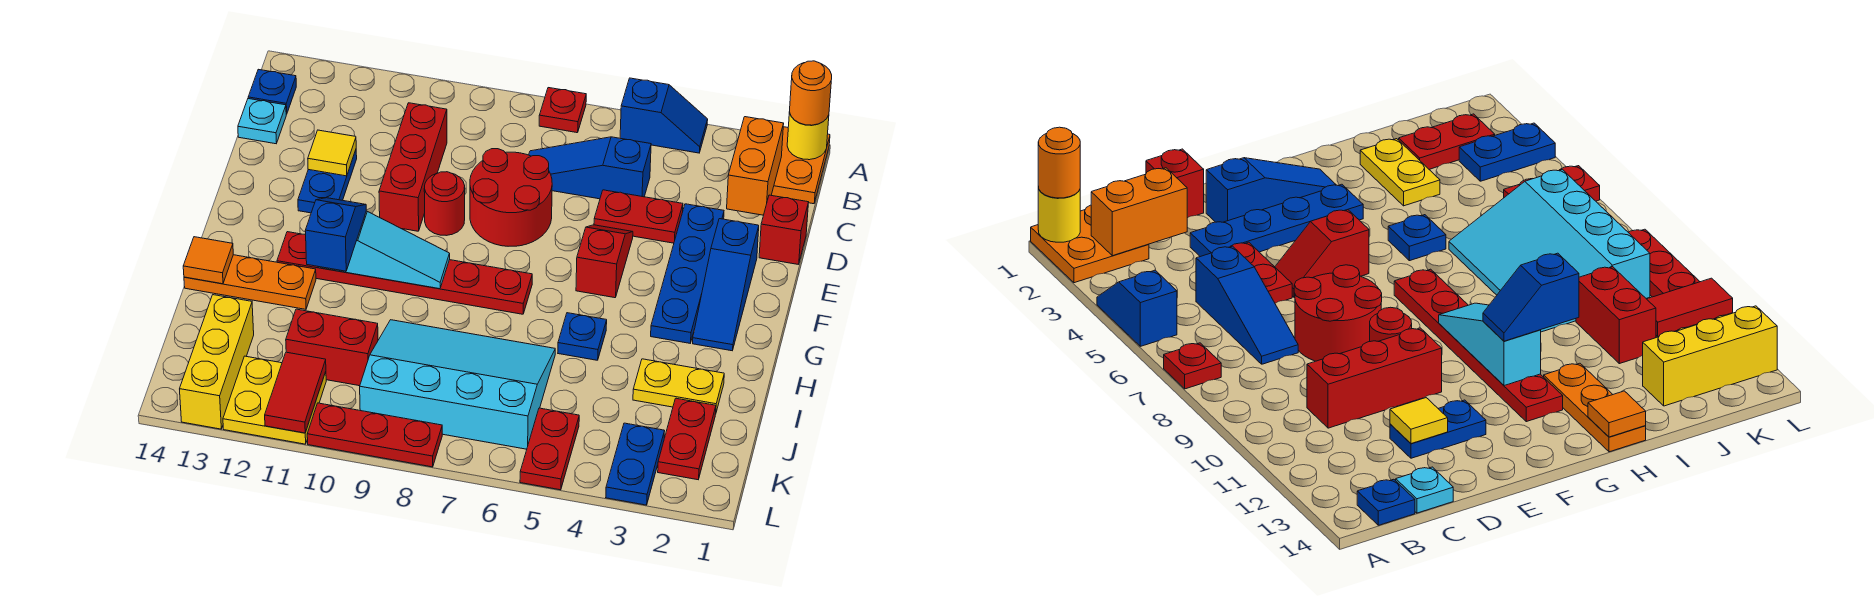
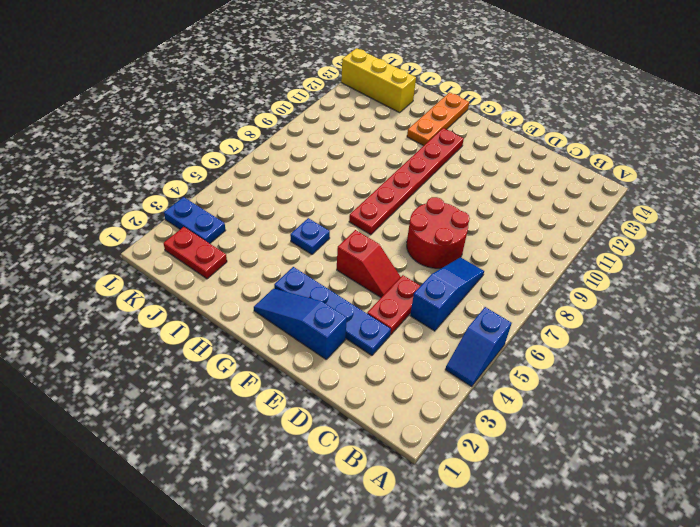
none -> orange plate A1:B2 level 1
none -> red plate A7 level 1
none -> blue plate B14 level 1
none -> red brick C10:E10 level 1

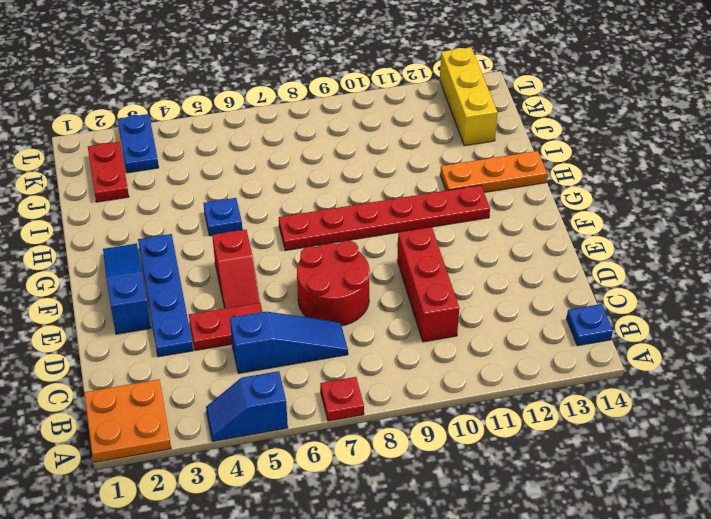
none -> cyan plate C14 level 1
none -> red brick D1 level 1
none -> blue plate D12:E12 level 1
none -> red round brick E9 level 1

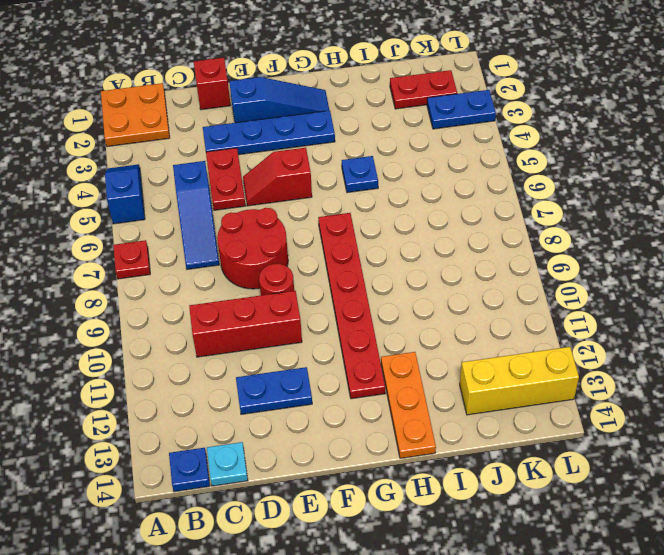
none -> yellow plate I2:I3 level 1
none -> cyan slope I6:K9 level 1 top K
none -> red brick J10:J11 level 1
none -> red plate K5:L5 level 1

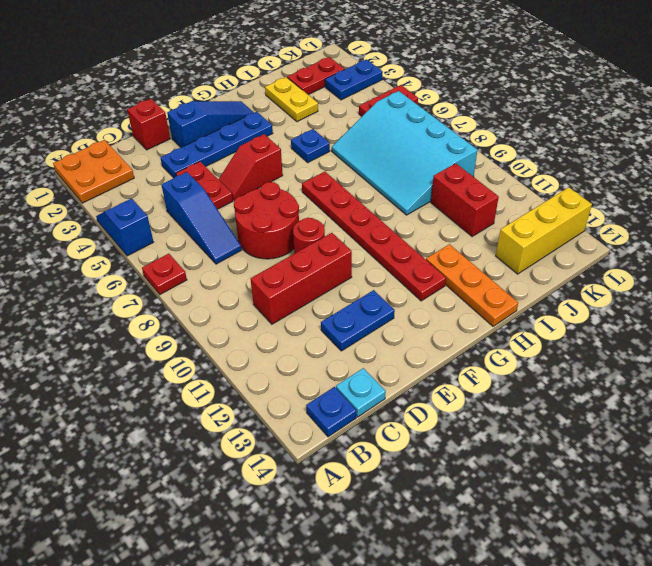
none -> yellow plate K11:L12 level 1
none -> red plate L8:L10 level 1
none -> yellow round brick A1 level 2
none -> orange brick B2:C2 level 2

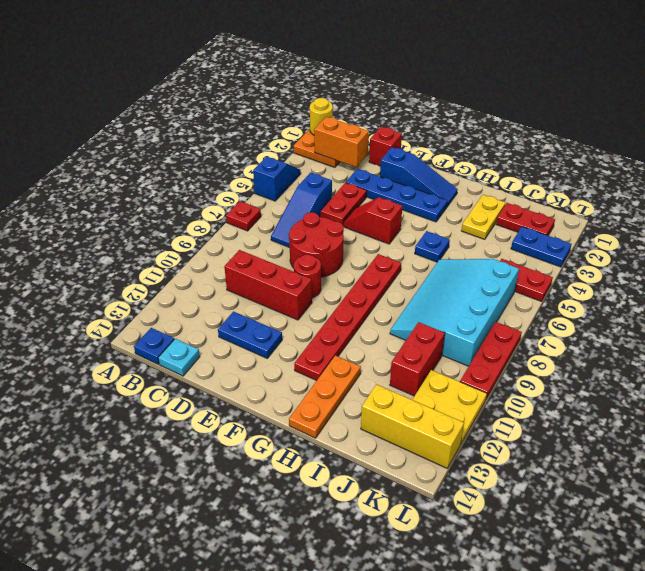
none -> yellow tile D12 level 2
none -> cyan slope G9:G11 level 2 top 11
none -> orange tile H14 level 2
none -> red tile K11:L11 level 2

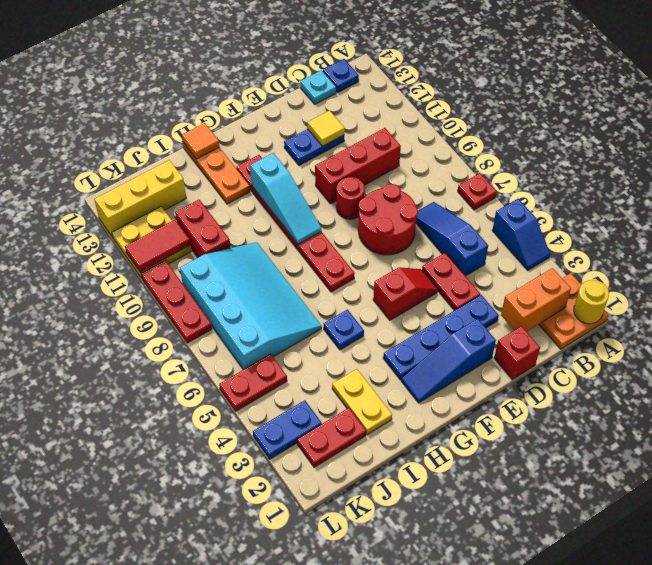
none -> orange round brick A1 level 3
none -> blue slope G11:H11 level 3 top H

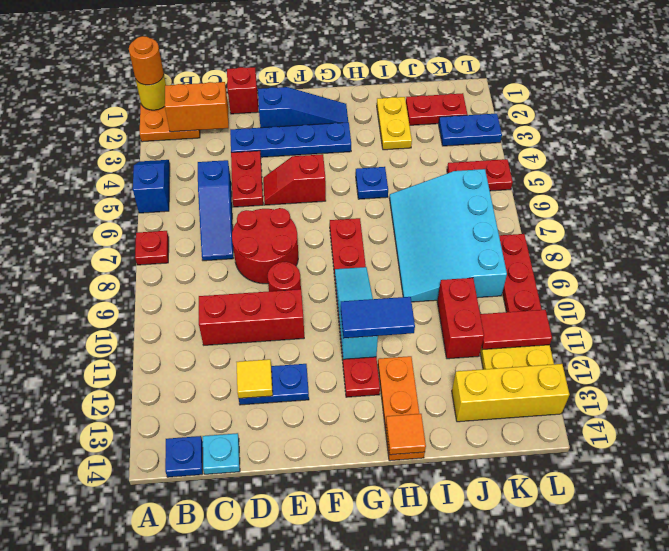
blue tile G11:H11 level 3 -> blue slope G11:H11 level 3 top H

